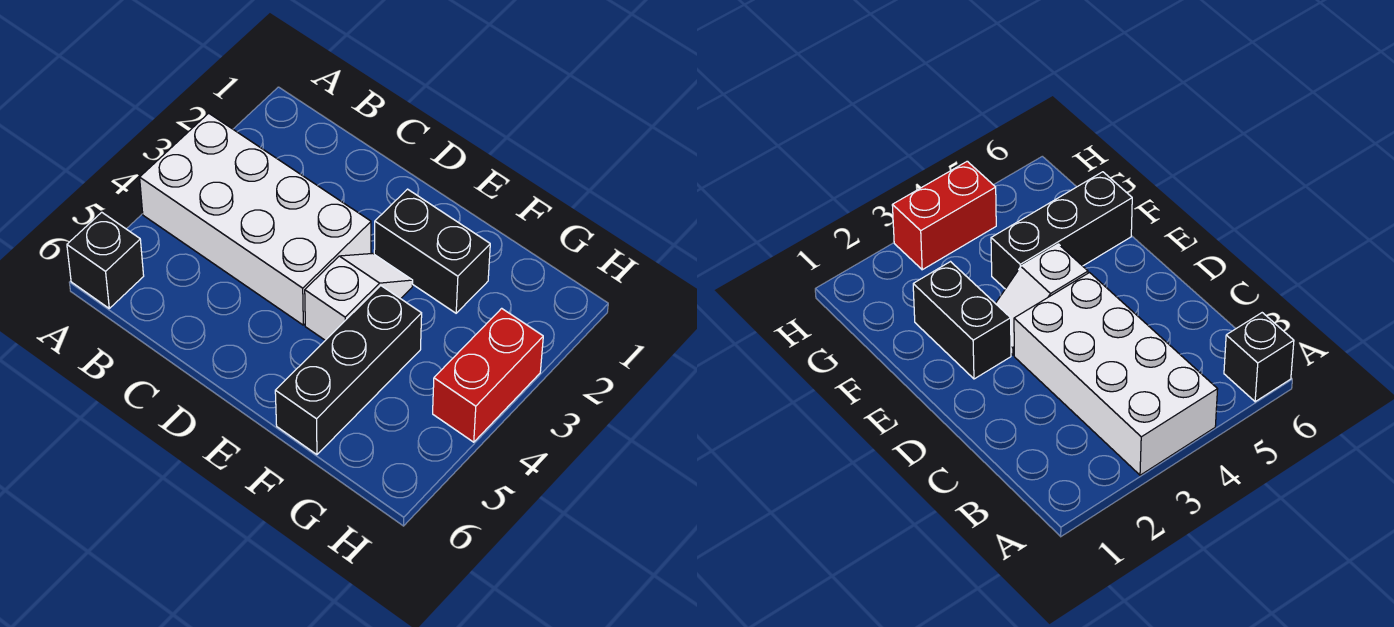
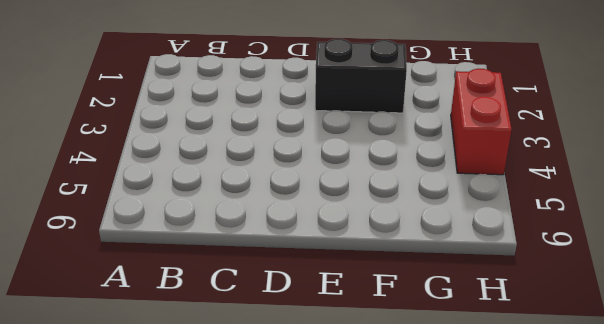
none -> white brick A3:D4 level 1
none -> black brick A6 level 1

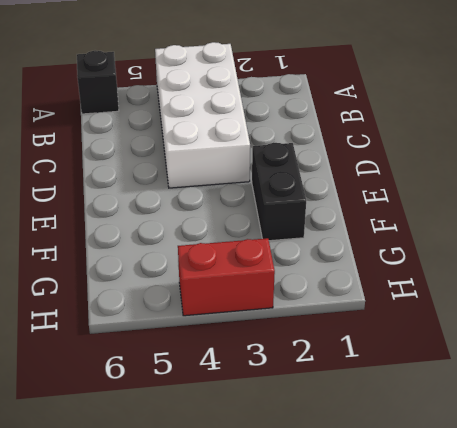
none -> white slope E3:E4 level 1 top 4
none -> black brick F4:F6 level 1

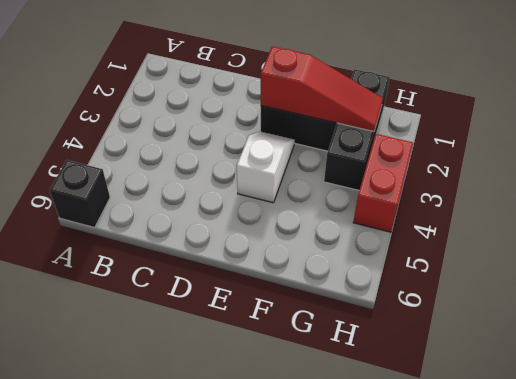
red slope E2:G2 level 2 top E -> none
black brick G1:G3 level 1 -> black brick F4:F6 level 1
none -> white brick A3:D4 level 1

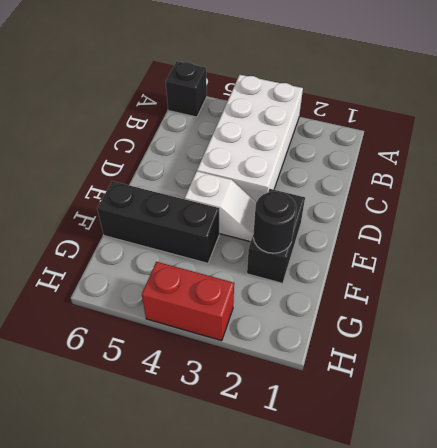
black round brick F2 level 2 -> none

